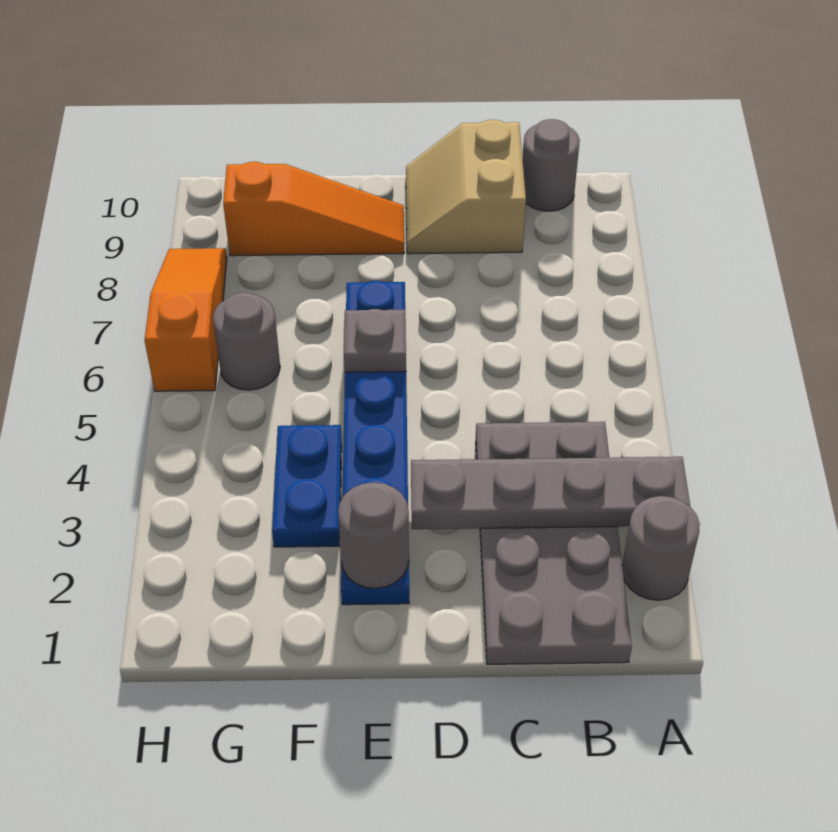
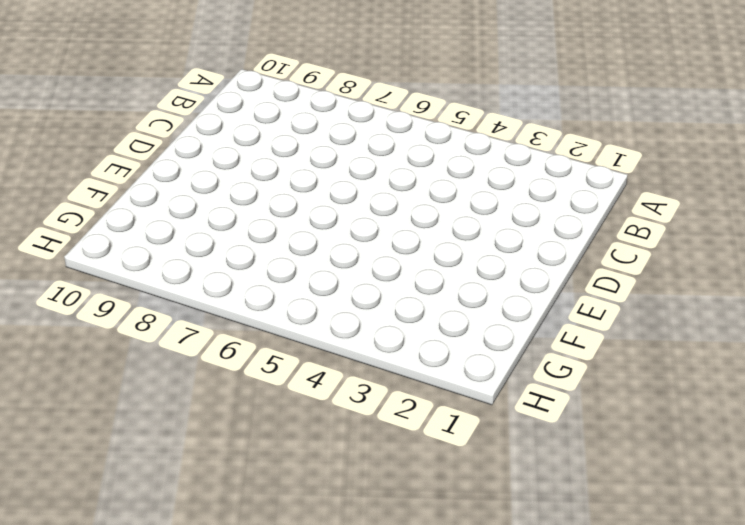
none -> grey round brick A2 level 1
none -> grey plate B1:C4 level 1
none -> grey round brick B10 level 1

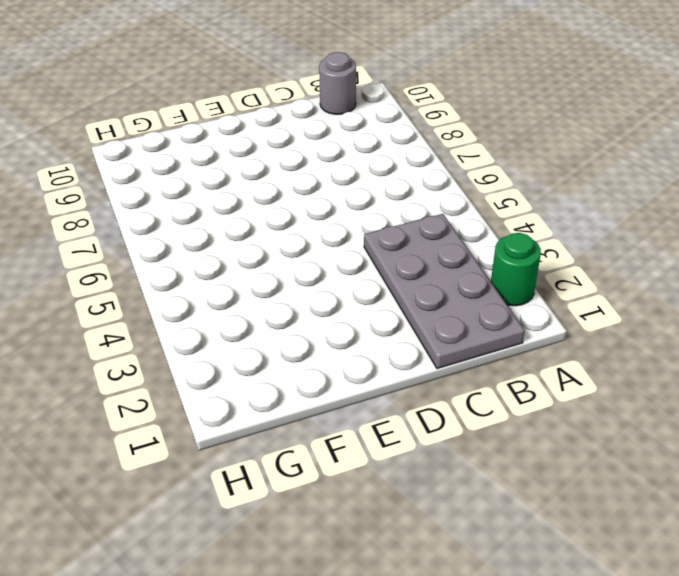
green round brick A2 level 1 -> grey round brick A2 level 1
none -> tan slope C9:D10 level 1 top C
none -> blue plate E2:E7 level 1
none -> orange slope E9:G9 level 1 top G

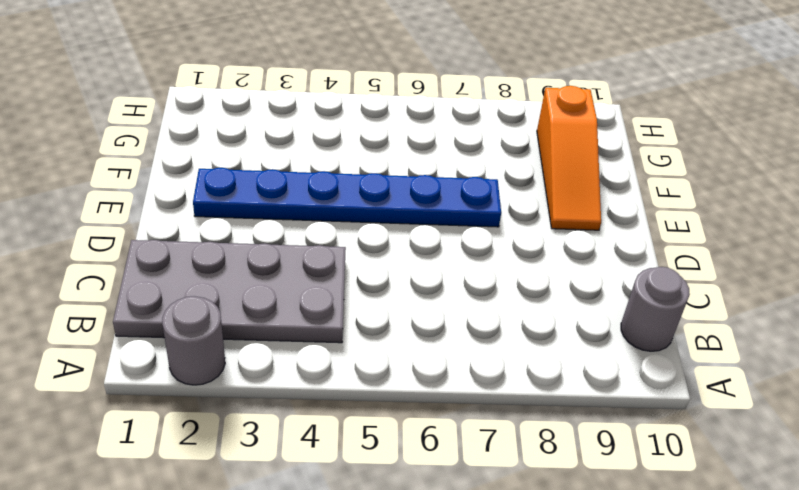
none -> tan slope C9:D10 level 1 top C
none -> blue plate F3:F4 level 1
none -> grey round brick G6 level 1

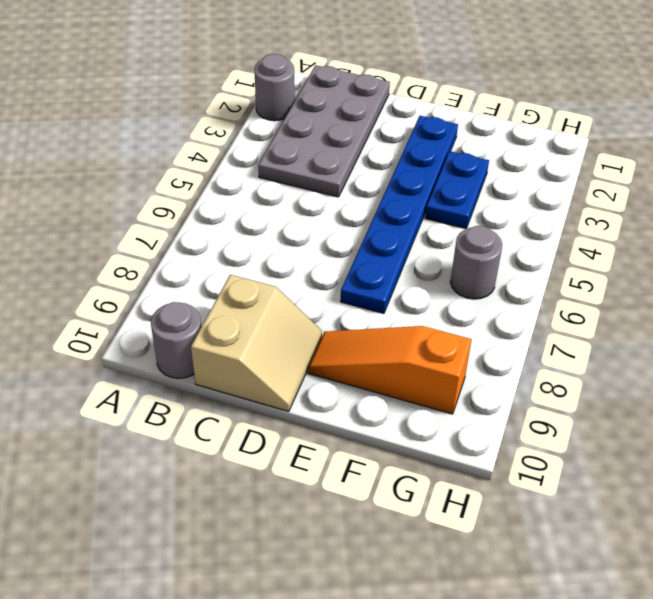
none -> orange slope H6:H8 level 1 top 6
none -> grey plate A3:D3 level 2
none -> grey round brick E2 level 2

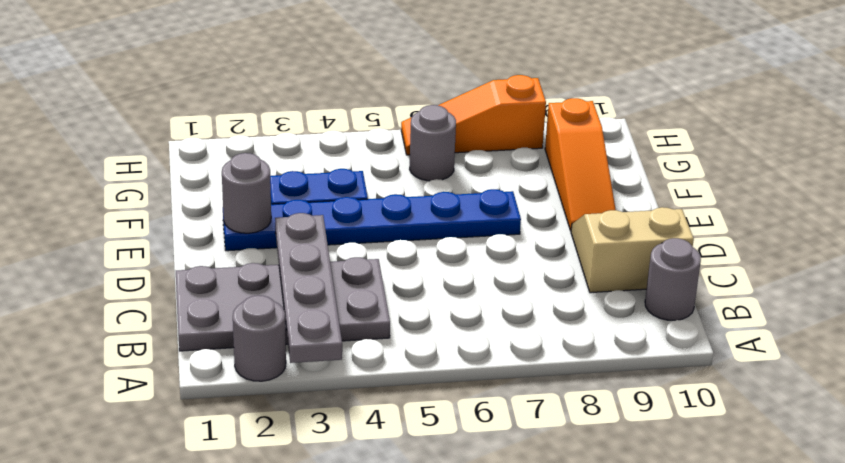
orange slope H6:H8 level 1 top 8 -> orange slope H6:H8 level 1 top 6
none -> grey plate E6 level 2

